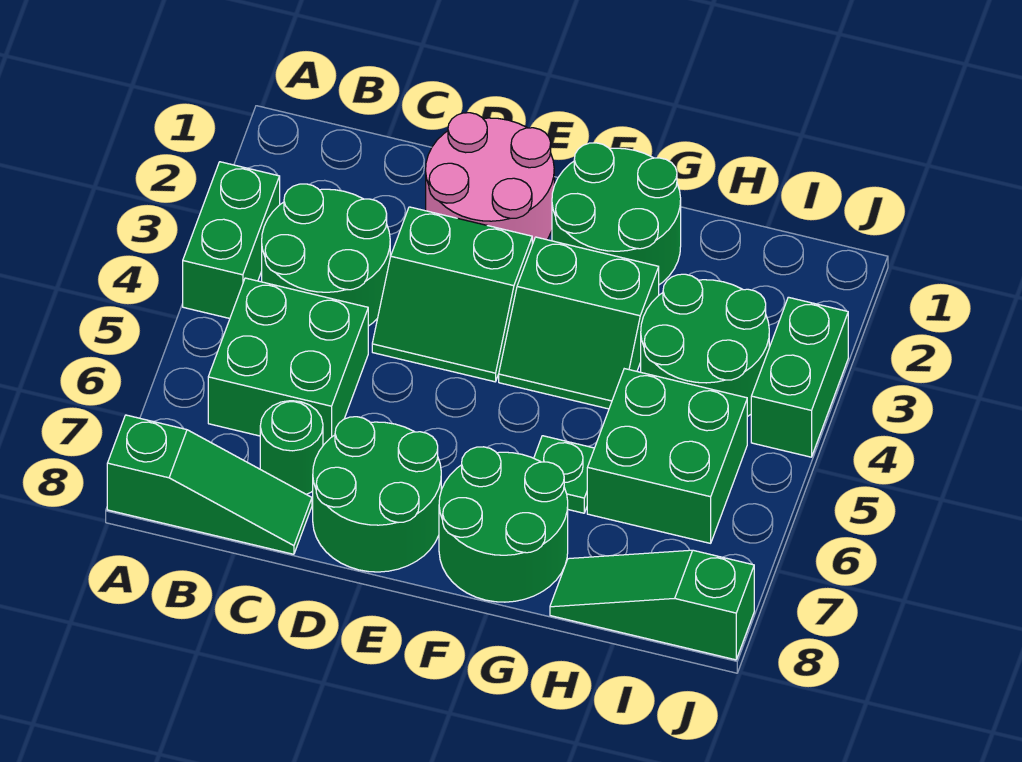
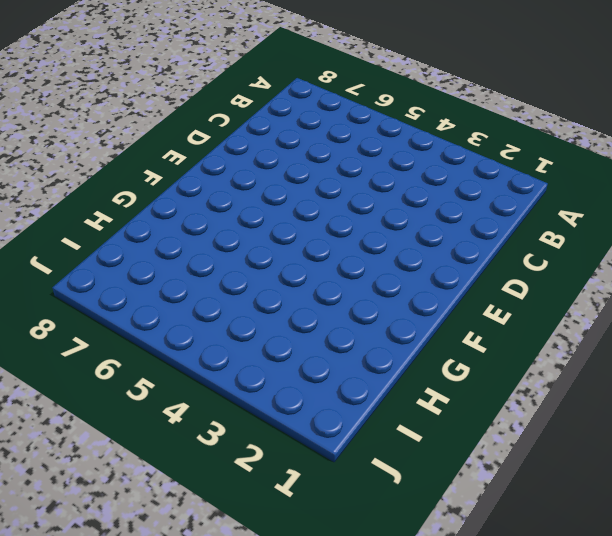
none -> green brick A3:A4 level 1
none -> green slope A8:C8 level 1 top A
none -> green round brick B3:C4 level 1

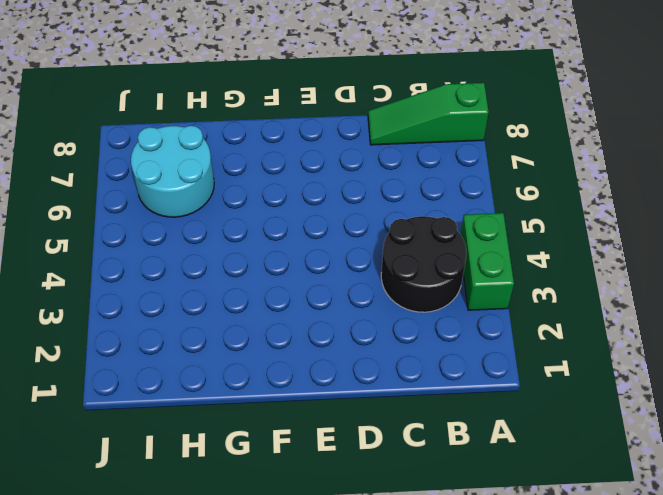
black round brick B3:C4 level 1 -> green round brick B3:C4 level 1
cyan round brick H6:I7 level 1 -> green brick H5:I6 level 1
none -> green brick B5:C6 level 1
none -> green round brick C7 level 1
none -> pink round brick D1:E2 level 1

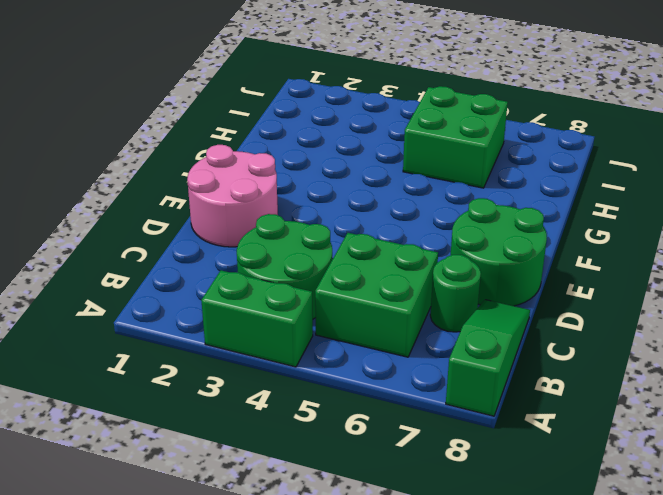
none -> green slope D3:E4 level 1 top 3
none -> green round brick F1:G2 level 1
none -> green slope F3:G4 level 1 top 3

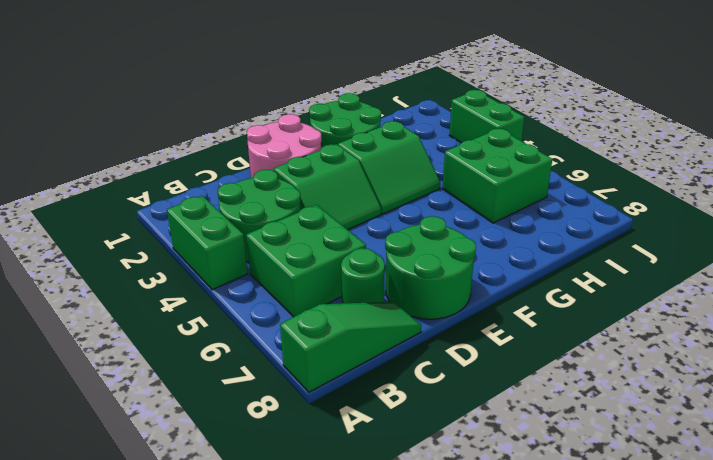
none -> green round brick F7:G8 level 1
none -> green plate G6 level 1
none -> green round brick H3:I4 level 1

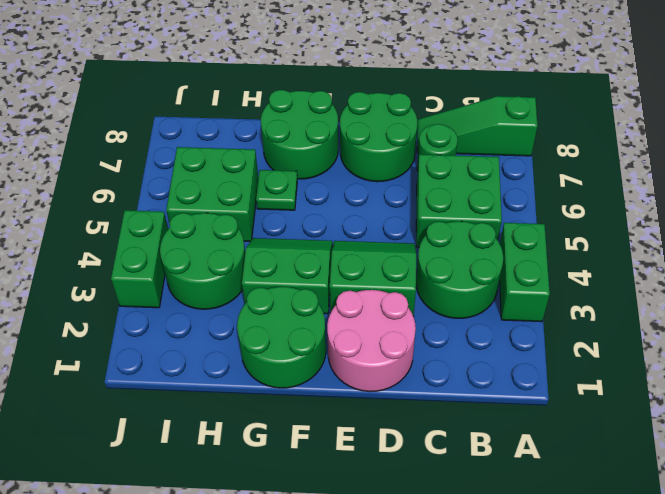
none -> green slope H8:J8 level 1 top J

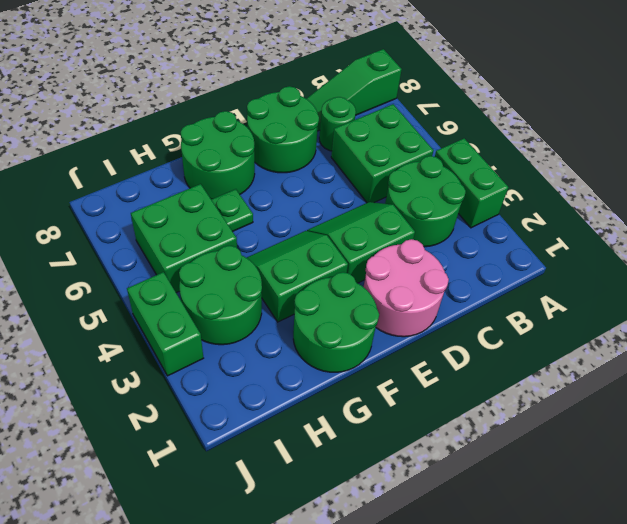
none -> green slope H8:J8 level 1 top J

